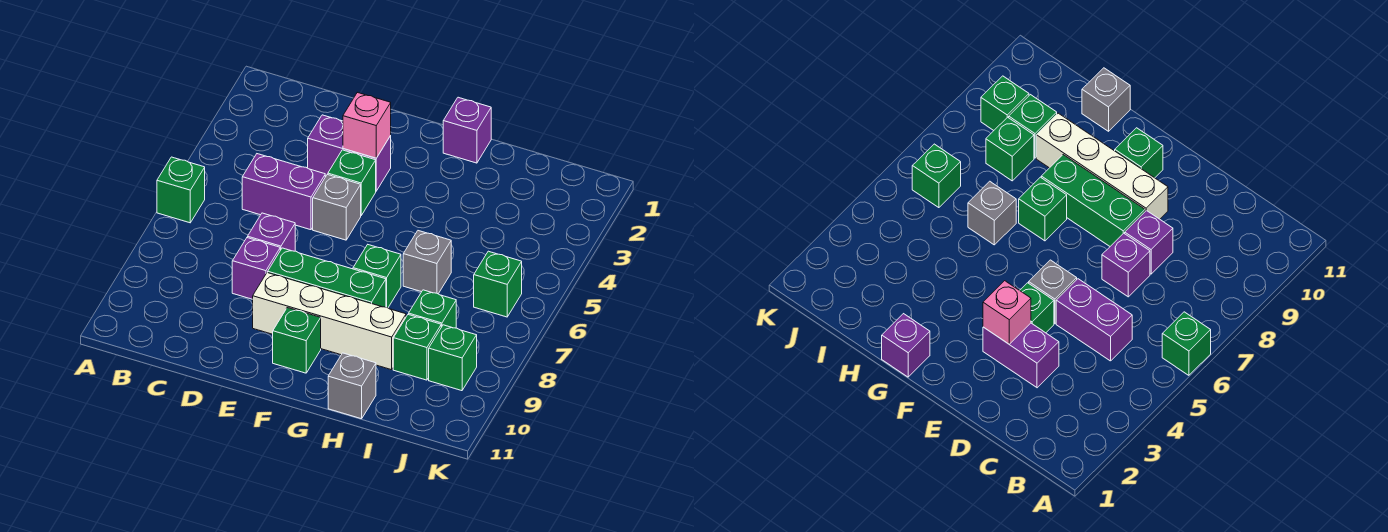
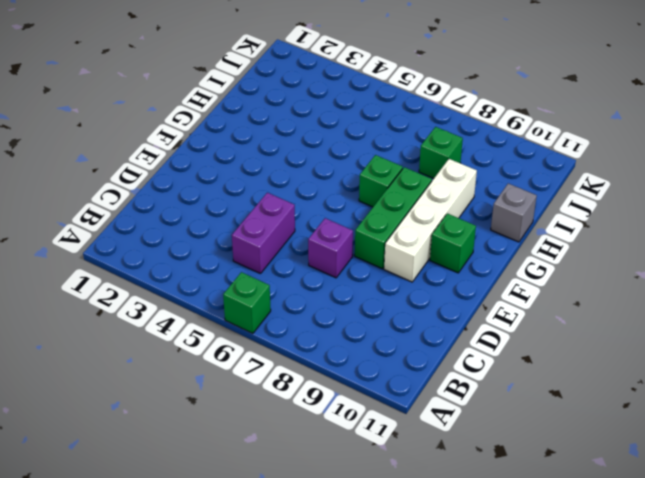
none -> purple brick D3:E3 level 1
none -> purple brick D8 level 1
none -> green brick E4 level 1

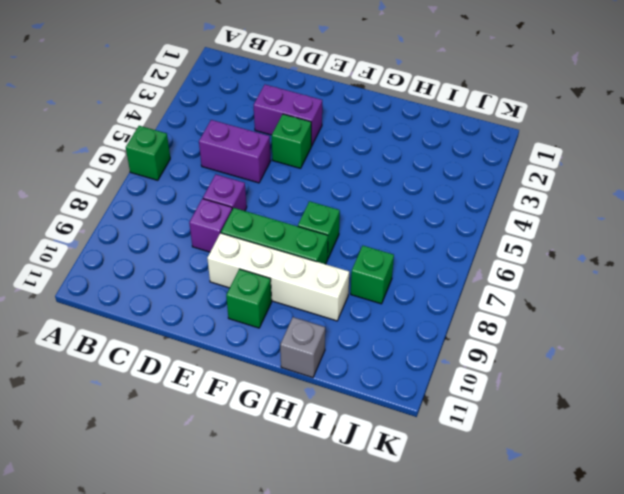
none -> grey brick E5 level 1
none -> purple brick G1 level 1
none -> grey brick H6 level 1

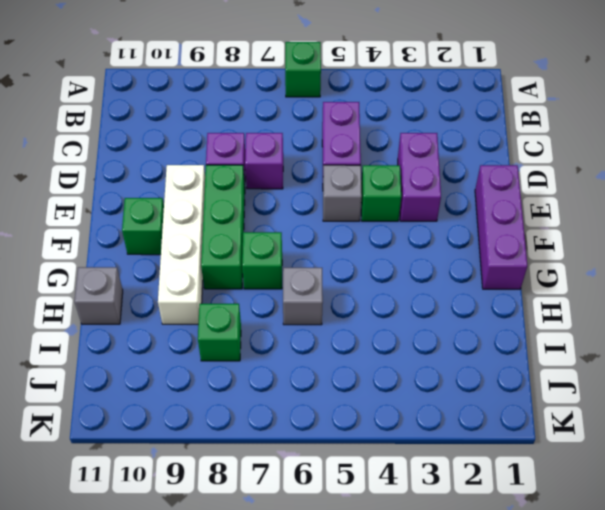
purple brick E1:G1 level 1 -> purple brick G1 level 1
none -> green brick I9 level 1
none -> green brick J6 level 1
none -> green brick J9 level 1

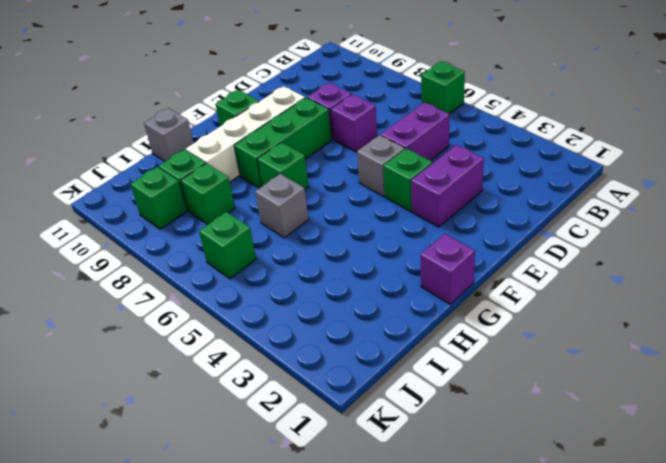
none -> pink brick E3 level 2

